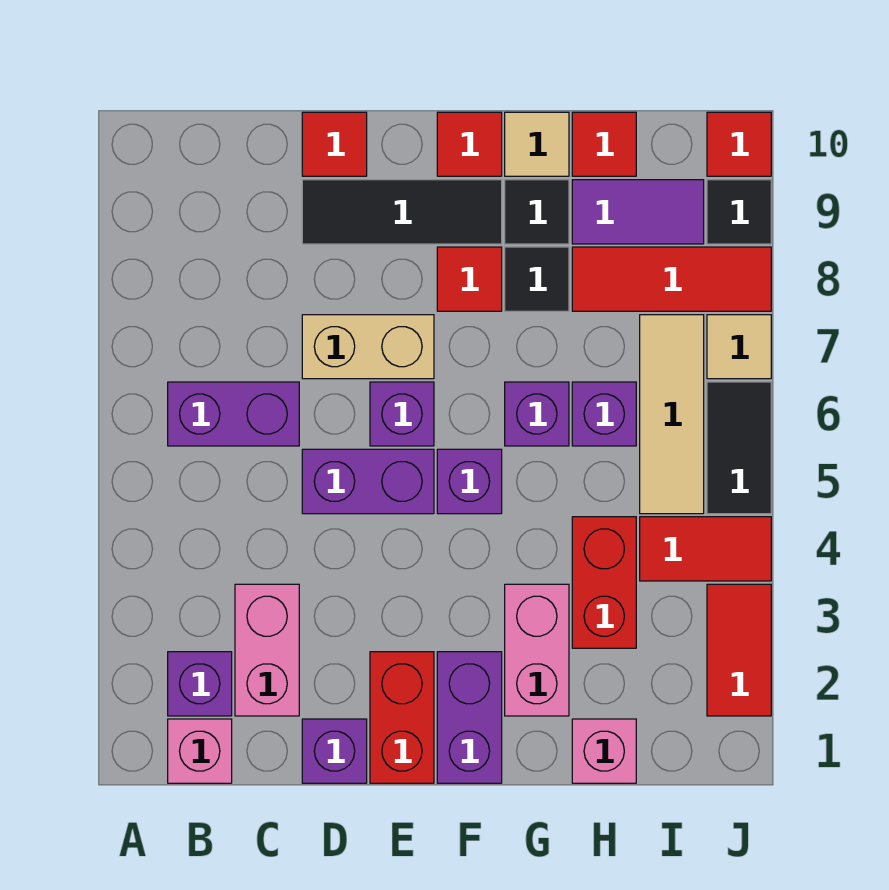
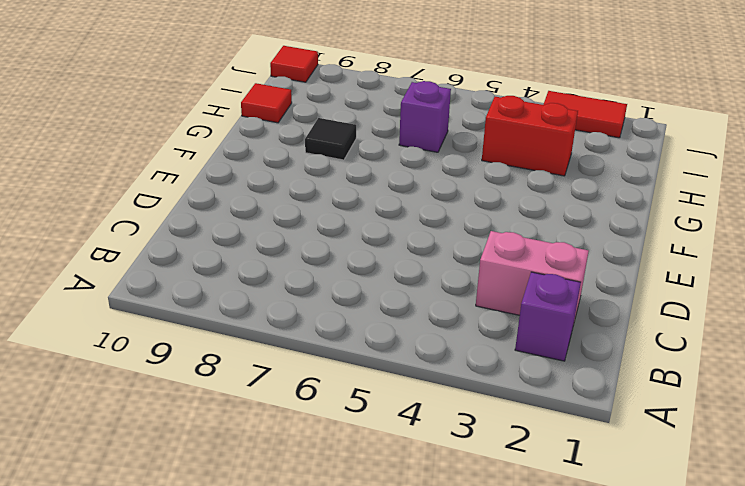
none -> pink brick B1 level 1
none -> purple brick B6:C6 level 1
none -> purple brick D1 level 1
none -> purple brick D5:E5 level 1

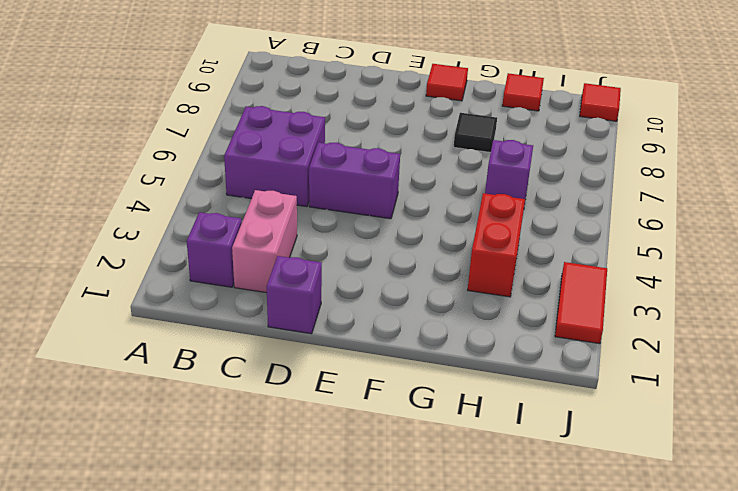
purple brick B5:C6 level 1 -> purple brick B6:C6 level 1
none -> pink brick B1 level 1
none -> tan brick D7:E7 level 1
none -> black tile D9:F9 level 1
none -> red tile D10 level 1

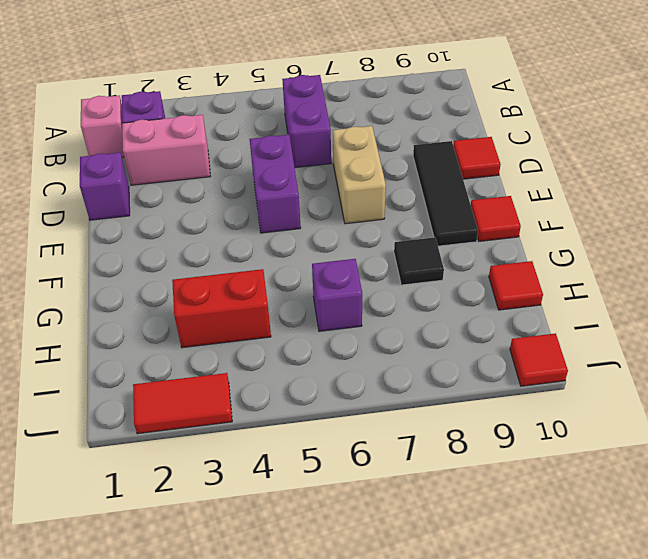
none -> red brick E1:E2 level 1
none -> purple brick E6 level 1
none -> purple brick F1:F2 level 1
none -> purple brick F5 level 1

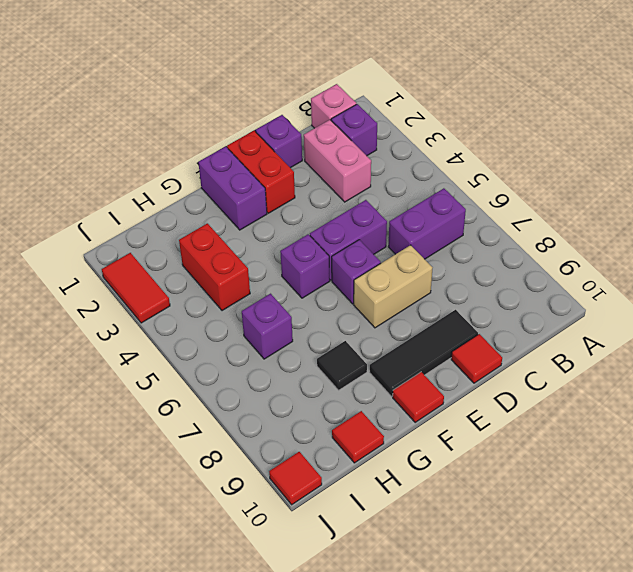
none -> red tile F8 level 1
none -> pink brick G2:G3 level 1
none -> purple brick G6 level 1
none -> black tile G9 level 1

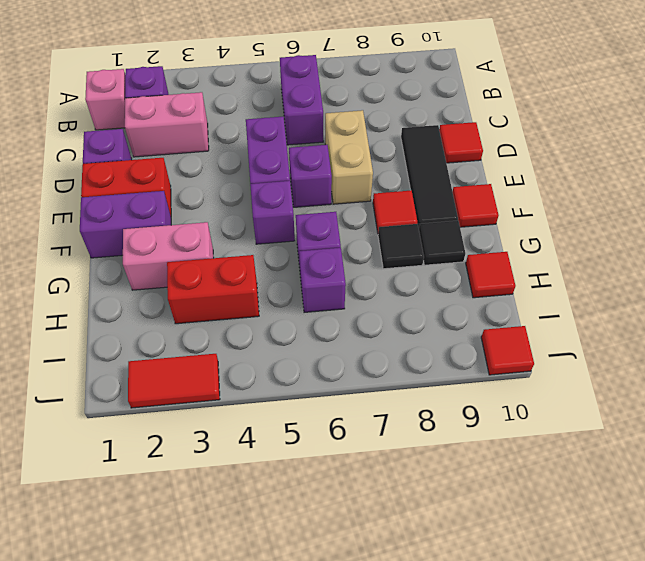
none -> tan tile G10 level 1
none -> pink brick H1 level 1
none -> red tile H8:J8 level 1
none -> purple tile H9:I9 level 1

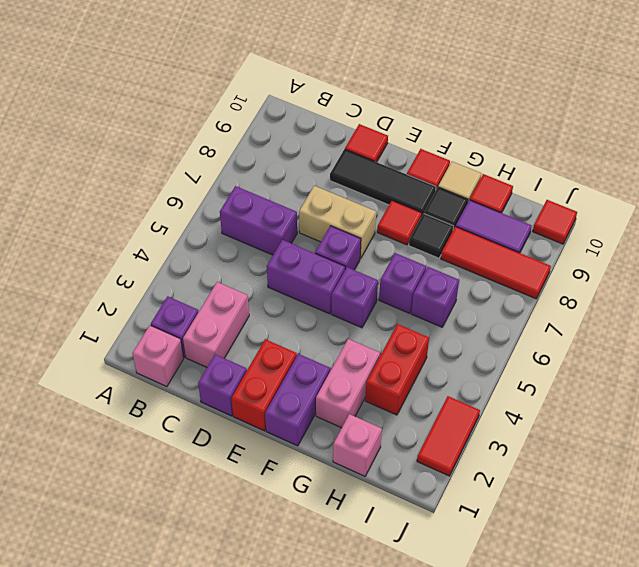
none -> red tile I4:J4 level 1
none -> tan tile I5:I7 level 1
none -> black tile J5:J6 level 1
none -> tan tile J7 level 1

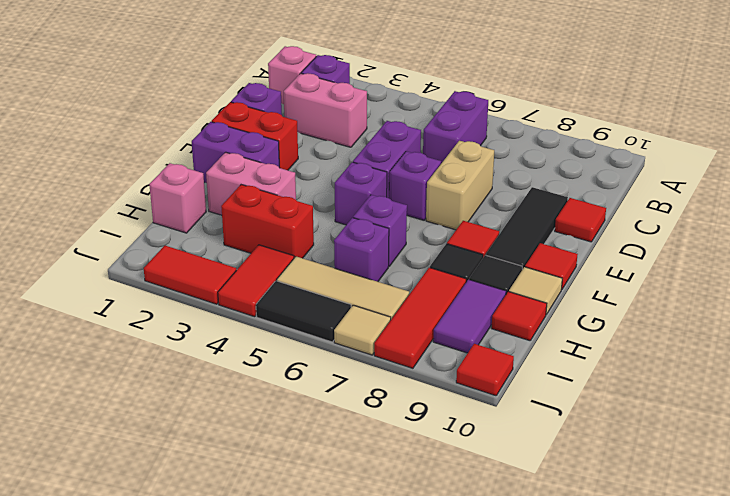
none -> black tile J9 level 1

